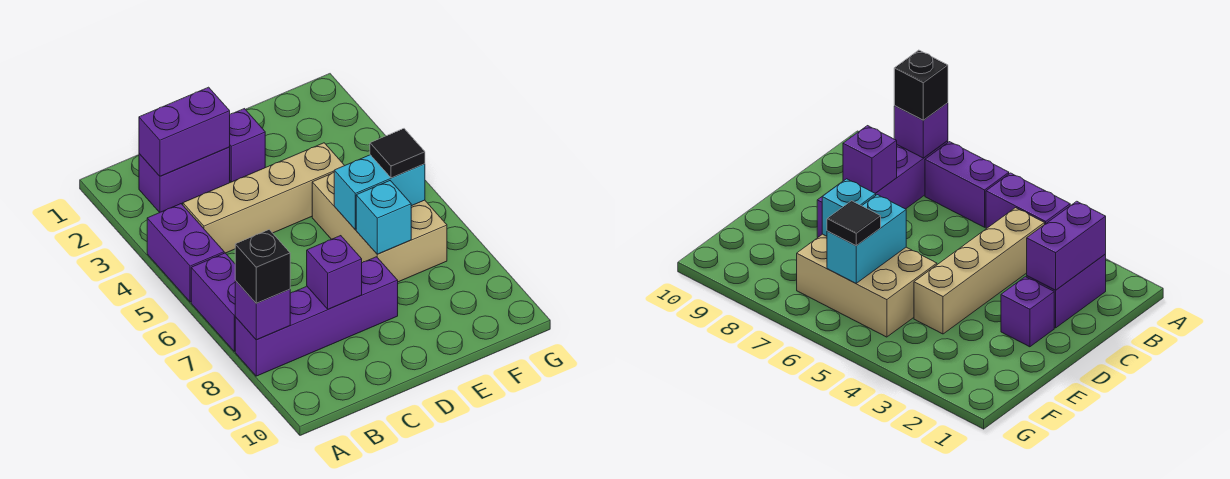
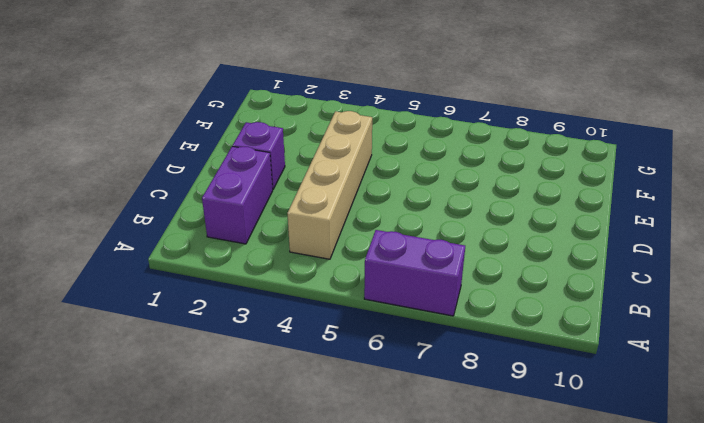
none -> purple brick A4:A5 level 1
none -> purple brick A8:D8 level 1
none -> tan brick E5:F7 level 1

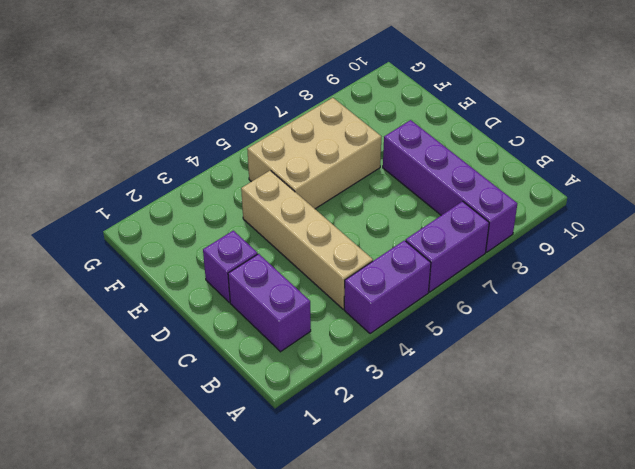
none -> purple brick A8 level 2
none -> purple brick B2:C2 level 2
none -> purple brick C8 level 2

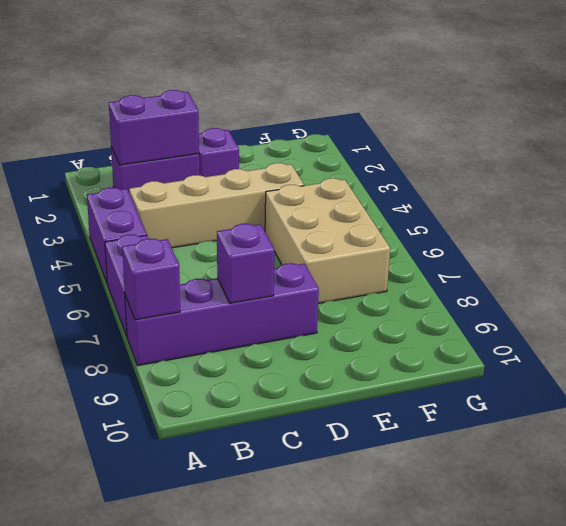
none -> cyan brick E6:F6 level 2
none -> cyan brick E7 level 2
none -> black brick A8 level 3

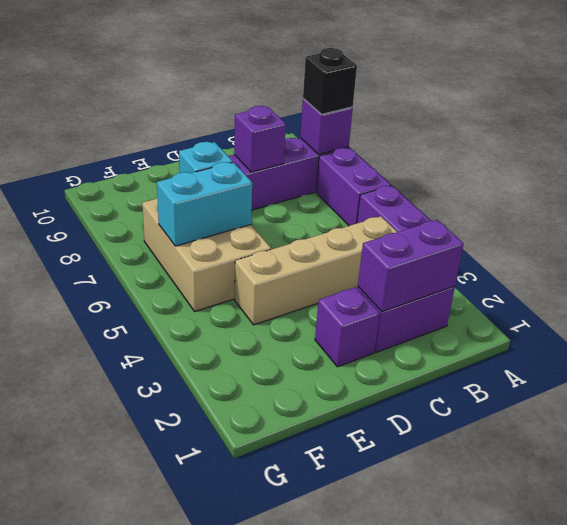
none -> black tile F6 level 3

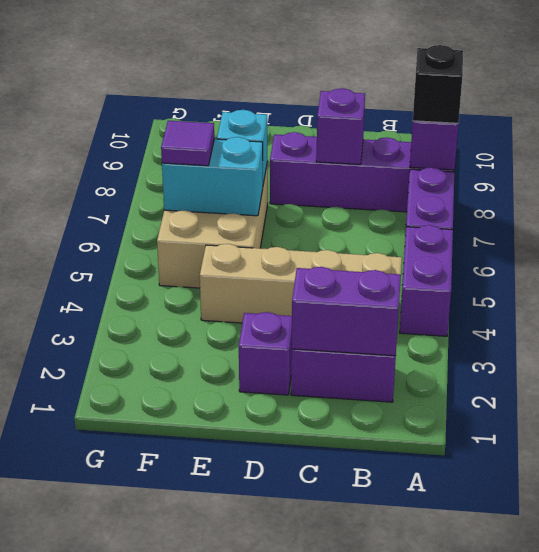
purple tile F6 level 3 -> black tile F6 level 3

